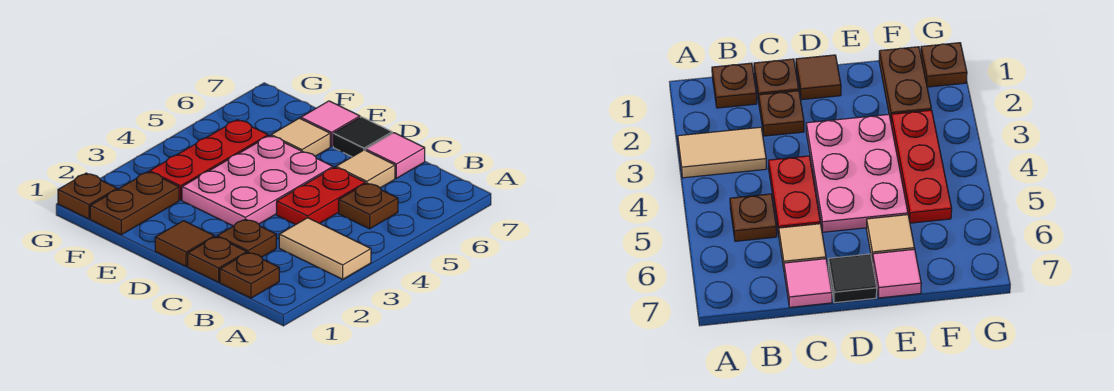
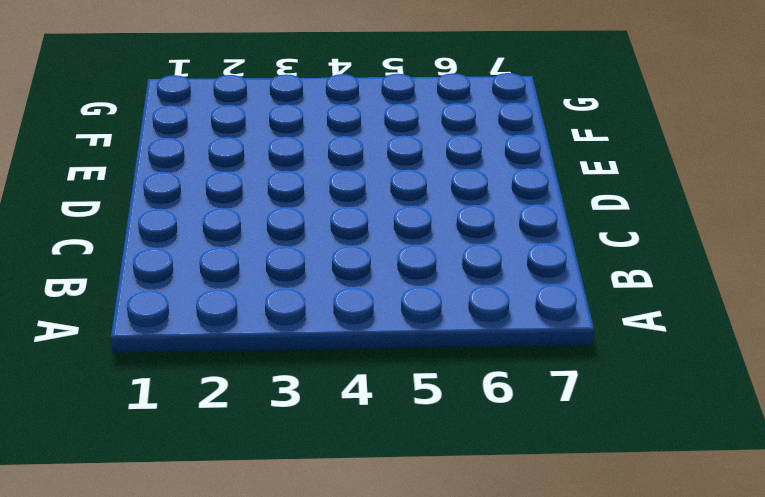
none -> tan tile A3:B3 level 1
none -> brown plate B1 level 1
none -> brown plate B5 level 1

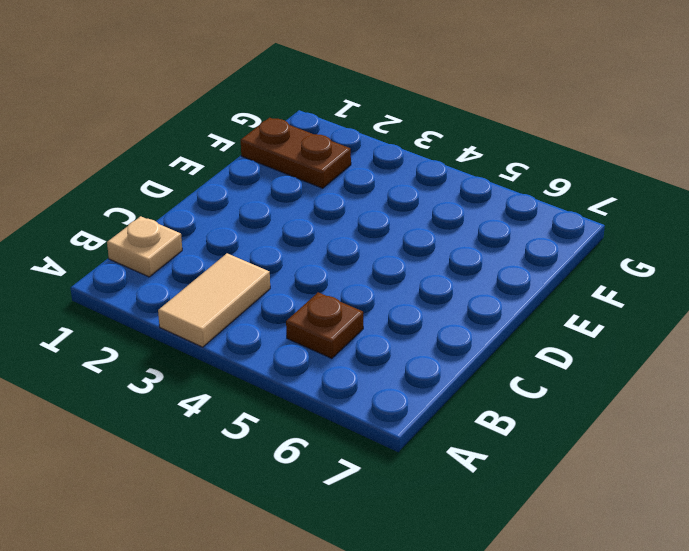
tan plate B1 level 1 -> brown plate B1 level 1
none -> brown plate C1 level 1
none -> brown plate C2 level 1
none -> red plate C4:C5 level 1

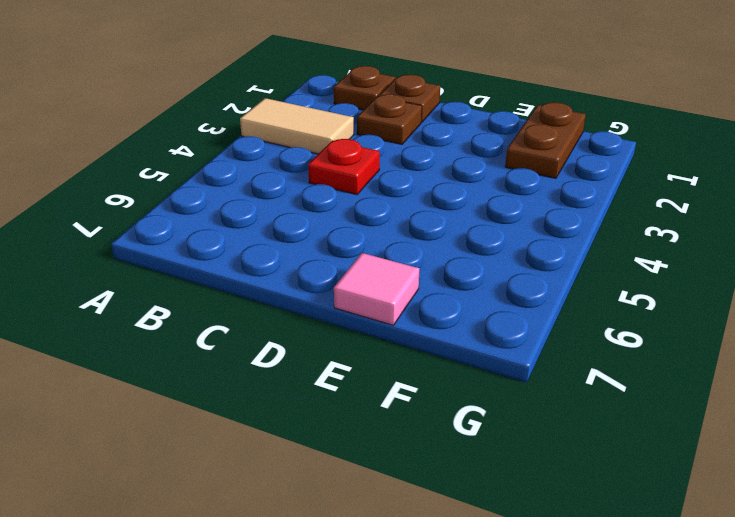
red plate C4 level 1 -> red plate C4:C5 level 1
none -> brown plate B5 level 1
none -> tan tile C6 level 1
none -> pink tile C7 level 1

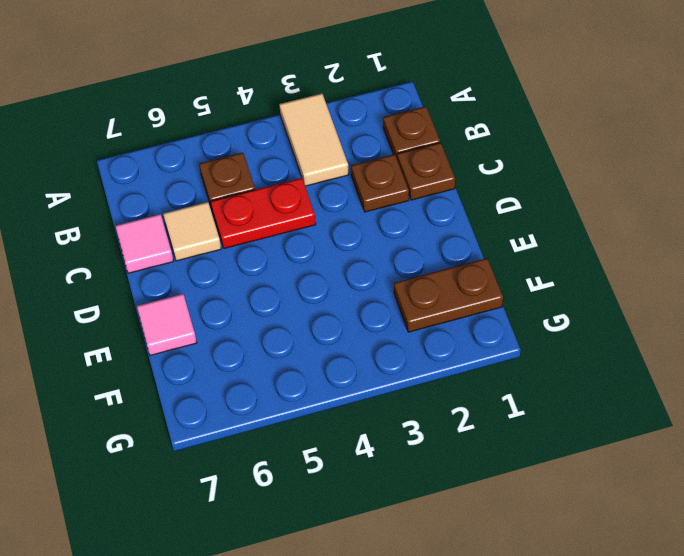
none -> brown tile D1 level 1
none -> pink plate D3:E5 level 1
none -> black tile D7 level 1

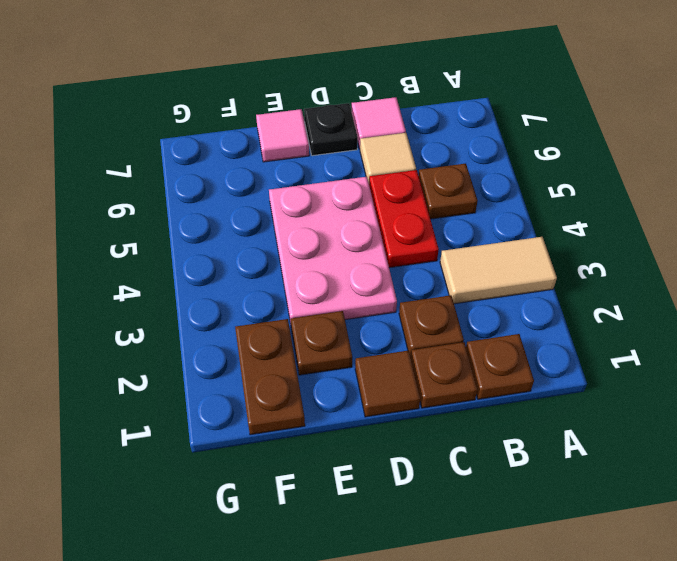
black plate D7 level 1 -> black tile D7 level 1
brown plate E2 level 1 -> brown plate G1 level 1
none -> tan tile E6 level 1
none -> red plate F3:F5 level 1

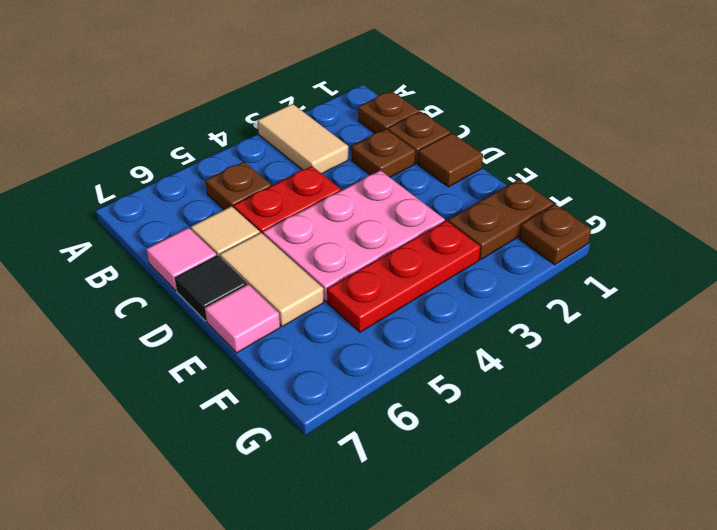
tan tile D6:E6 level 1 -> tan tile E6 level 1

